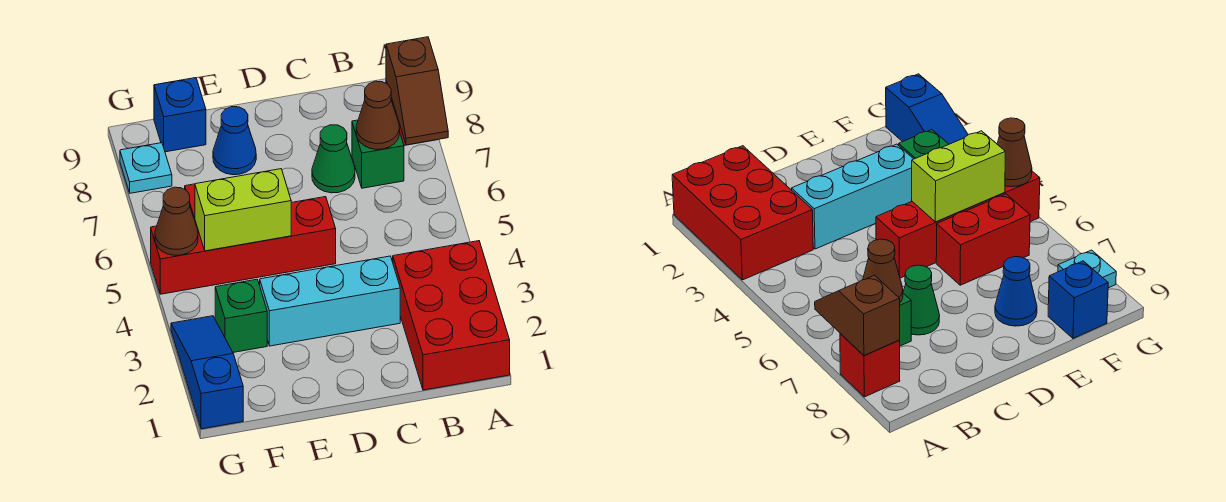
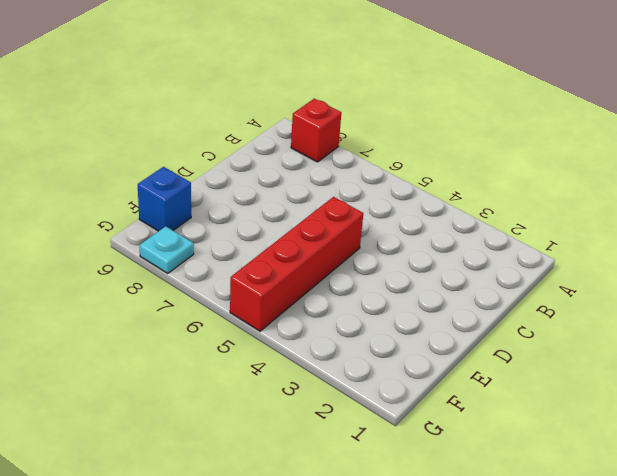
none -> red brick A1:B3 level 1
none -> green brick B7 level 1
none -> cyan brick C3:E3 level 1

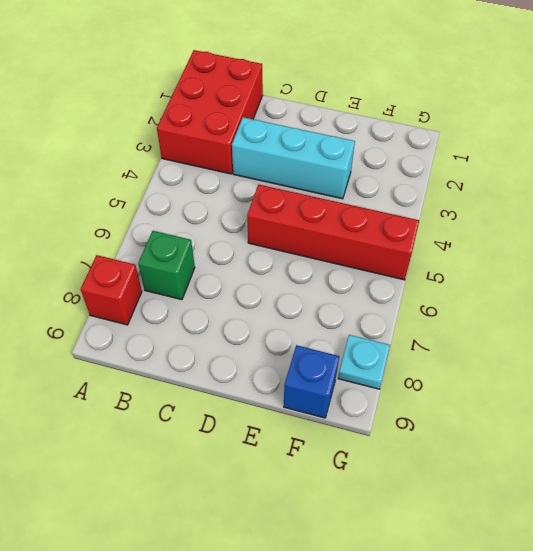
none -> green cone C7 level 1
none -> red brick E6:F6 level 1
none -> blue cone E8 level 1

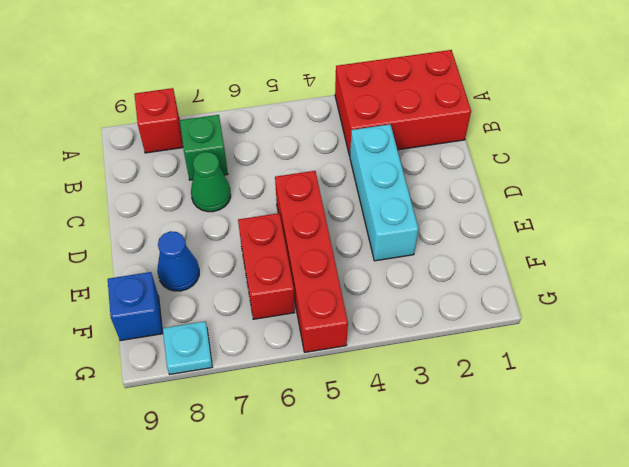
none -> green brick F3 level 1
none -> blue slope G1:G3 level 1 top 1
none -> brown slope A7:A8 level 2 top 8

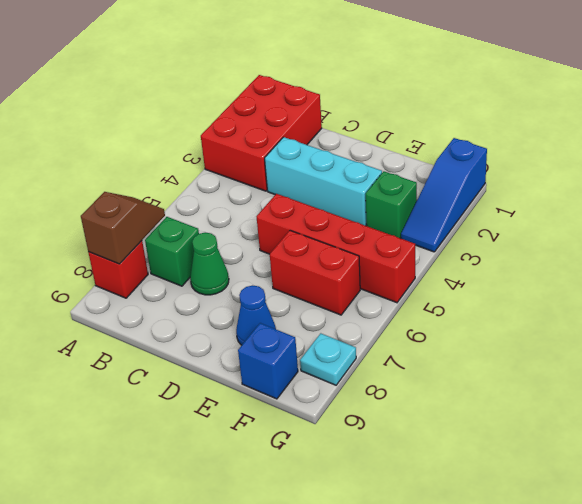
none -> brown cone B7 level 2
none -> lime brick E5:F5 level 2
none -> brown cone G5 level 2

